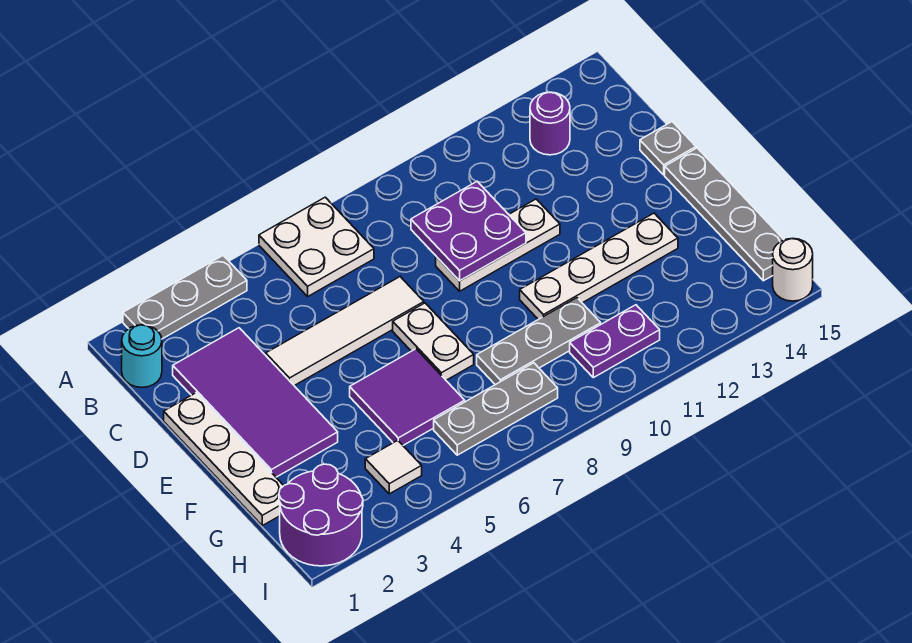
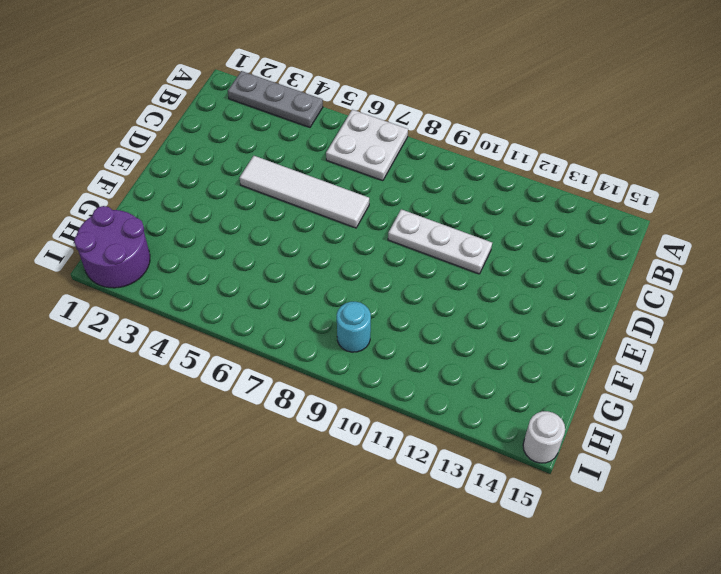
cyan round brick H9 level 1 -> cyan round brick B1 level 1
none -> purple round brick B13 level 1
none -> purple tile C2:F3 level 1
none -> white plate D1:G1 level 1

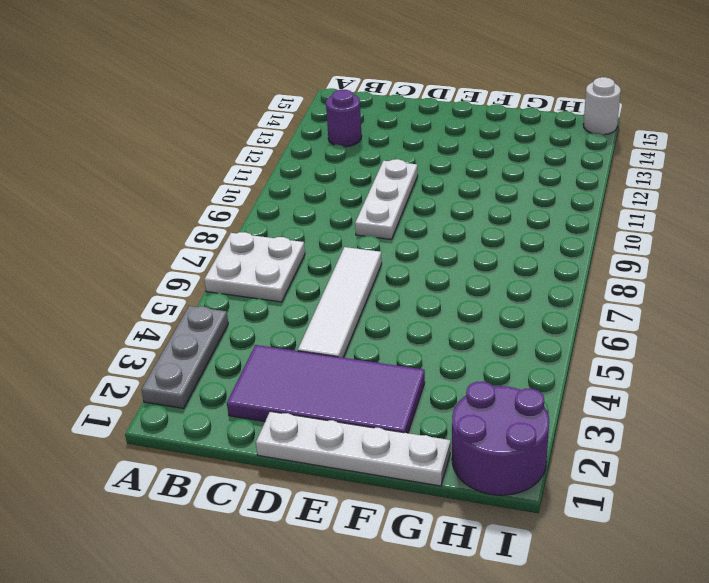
none -> cyan round brick B1 level 1
none -> grey plate D15 level 1
none -> white plate E7:F7 level 1

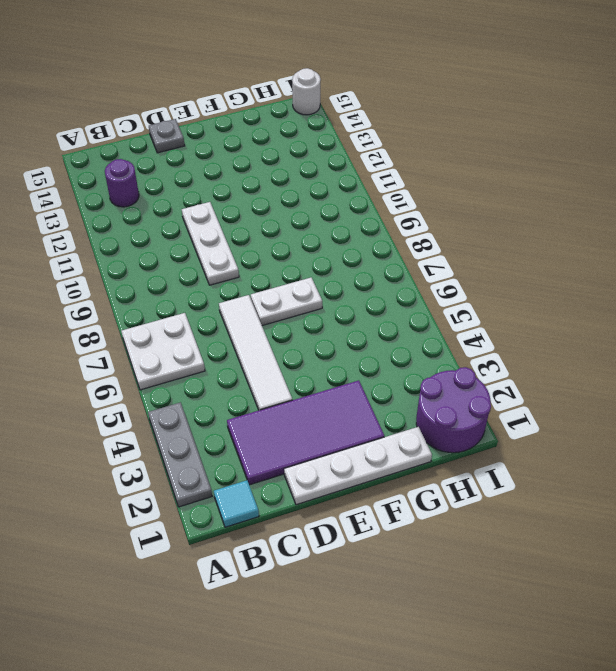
cyan tile B1 level 1 -> cyan round brick B1 level 1
none -> grey plate E15:H15 level 1
none -> purple tile F5:G6 level 1
none -> white plate F10:F13 level 1

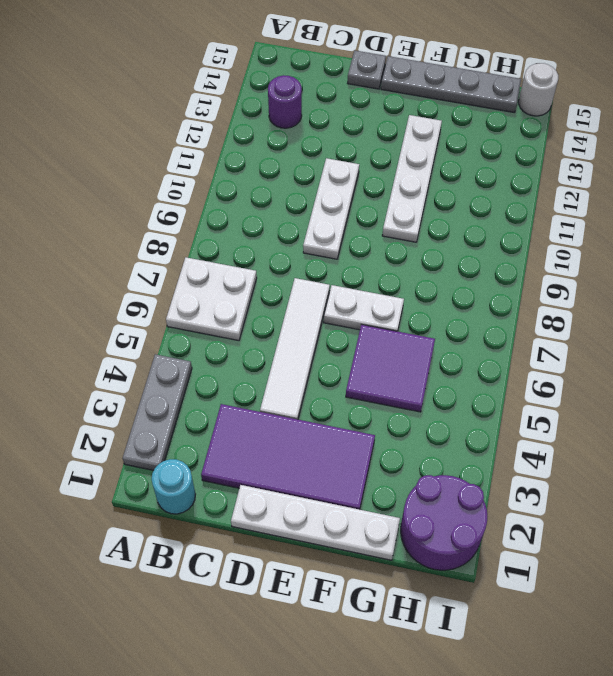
none -> grey plate G8:G10 level 1
none -> white tile H4 level 1
none -> grey plate H6:H8 level 1

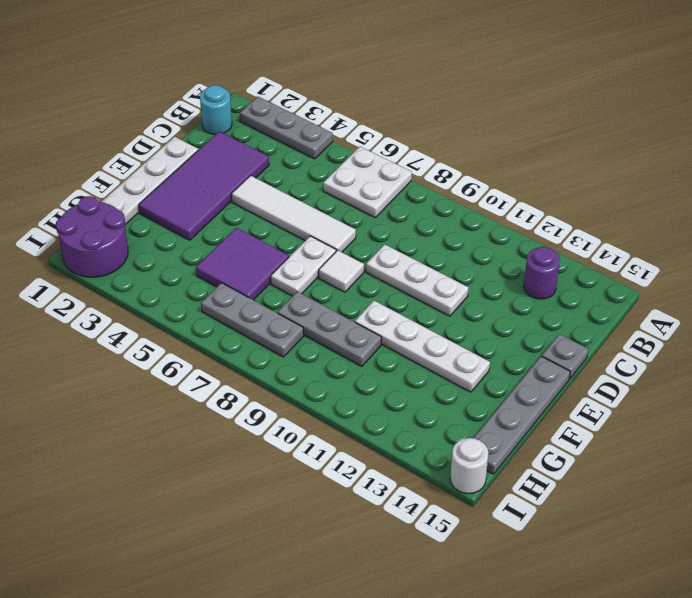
white tile E8 level 1 -> white tile H4 level 1
none -> purple plate H10:H11 level 1
none -> purple plate C9:D10 level 2

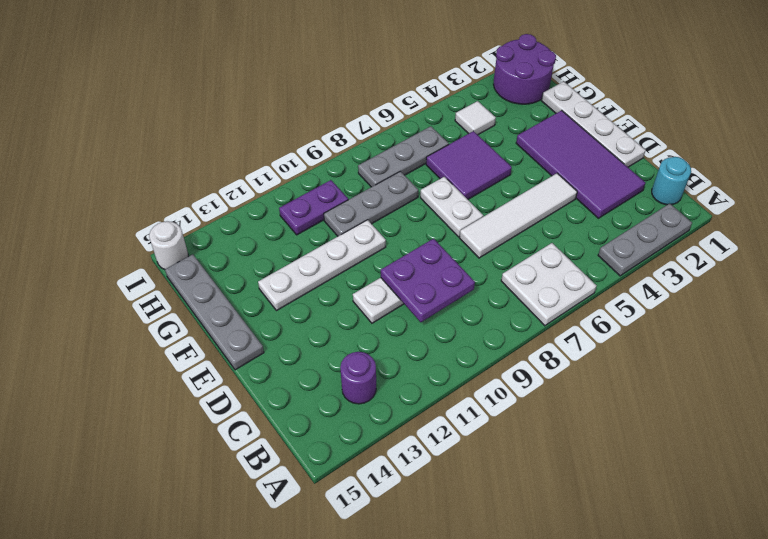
none -> grey plate D15 level 1

